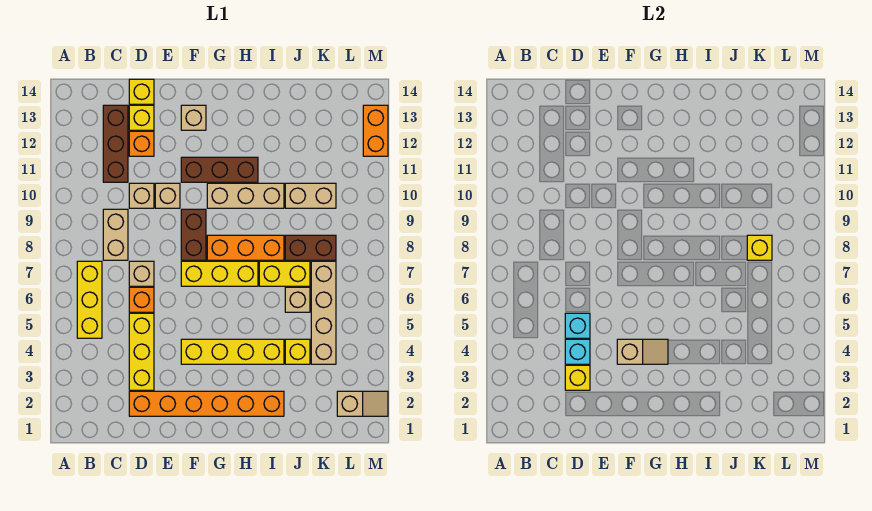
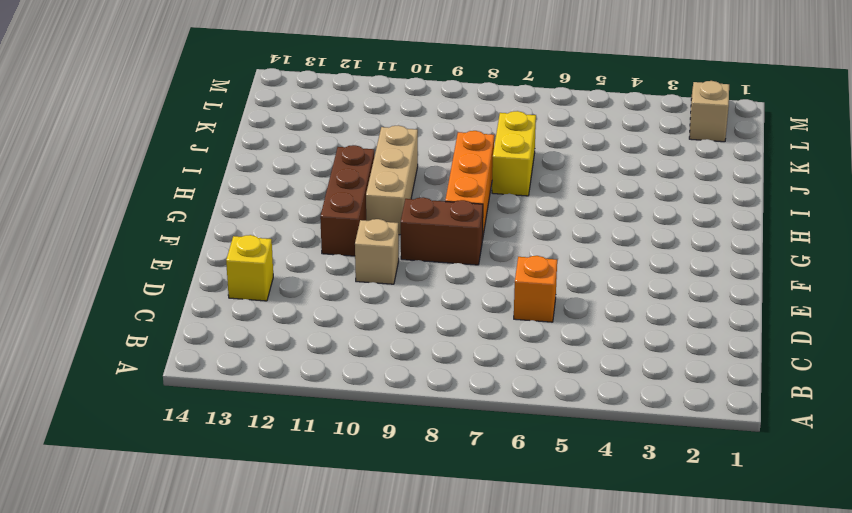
none -> yellow brick B5:B7 level 1
none -> tan brick C8:C9 level 1
none -> brown brick C11:C13 level 1
none -> orange brick D2:I2 level 1

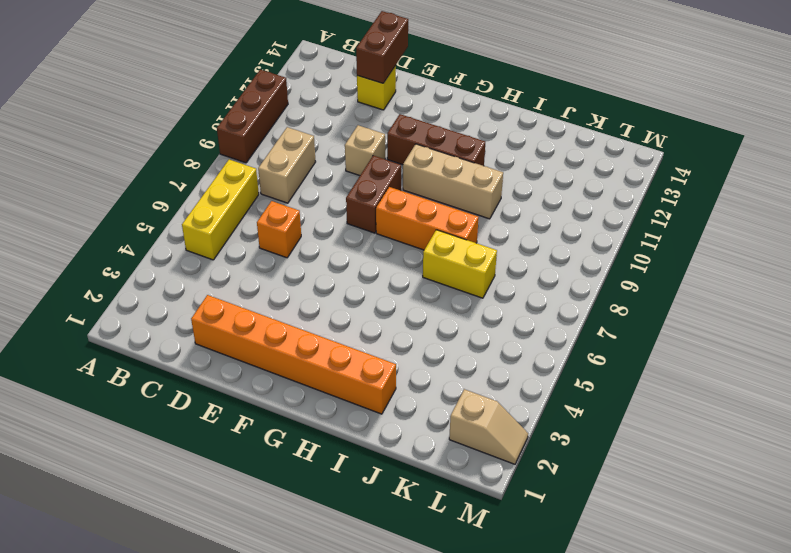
brown brick A9:A11 level 1 -> brown brick C11:C13 level 1
brown brick D13:D14 level 2 -> brown brick J8:K8 level 1
none -> yellow brick D3:D5 level 1
none -> tan brick D7 level 1
none -> tan brick D10 level 1
none -> orange brick D12 level 1

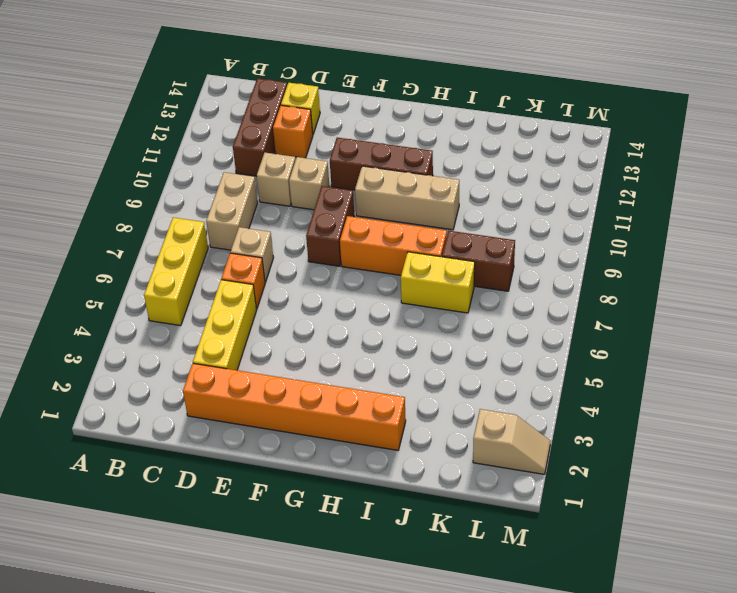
none -> yellow brick D14 level 1
none -> yellow brick F4:I4 level 1
none -> yellow brick F7:H7 level 1
none -> tan brick F13 level 1

